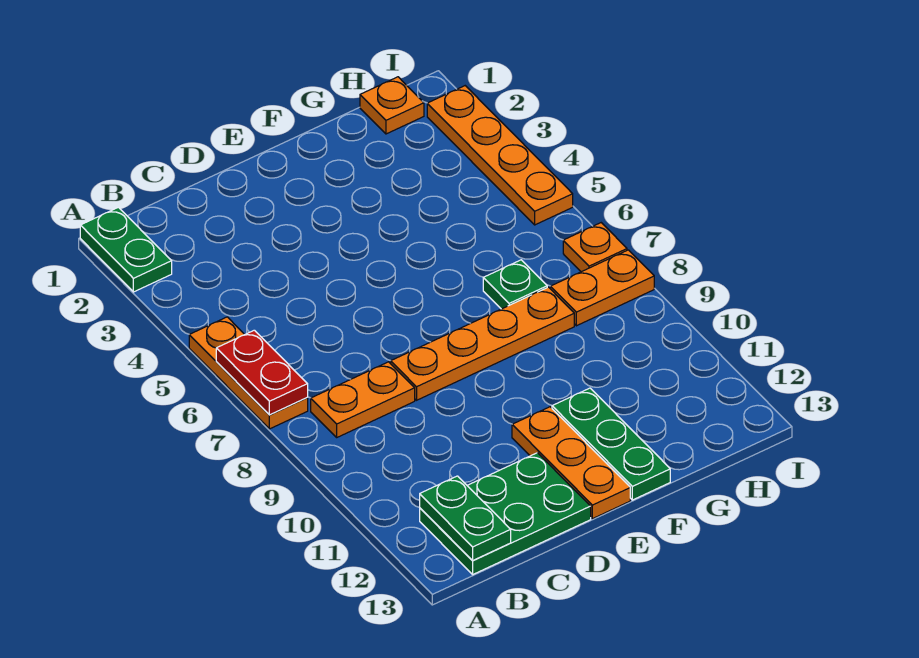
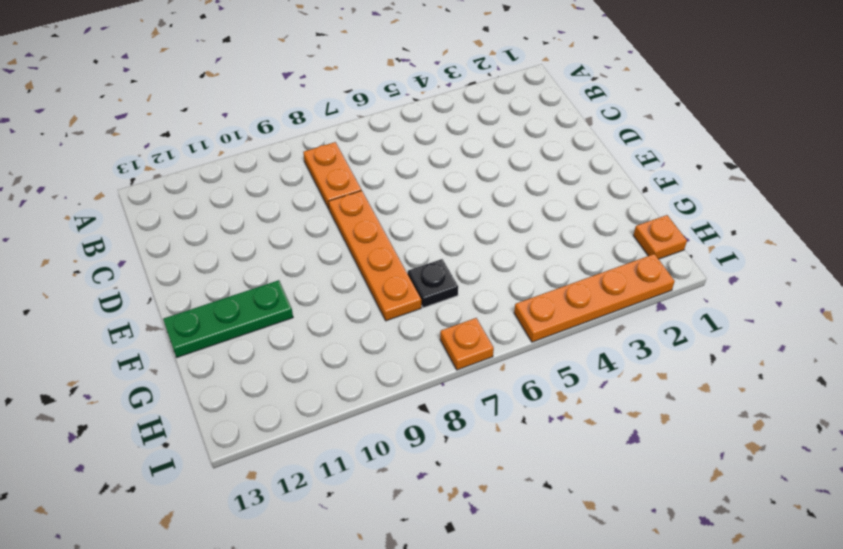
black plate G7 level 1 -> green plate G7 level 1
none -> green plate A1:A2 level 1
none -> orange plate A5:A7 level 1
none -> green plate B12:D13 level 1

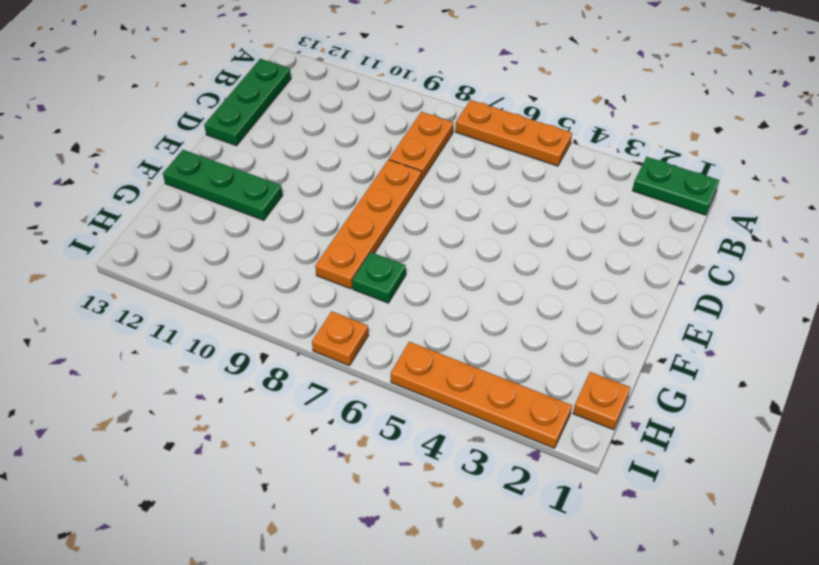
green plate B13:D13 level 1 -> green plate B12:D13 level 1
none -> orange plate E11:E13 level 1
none -> orange plate H8:I8 level 1
none -> red plate A6:A7 level 2

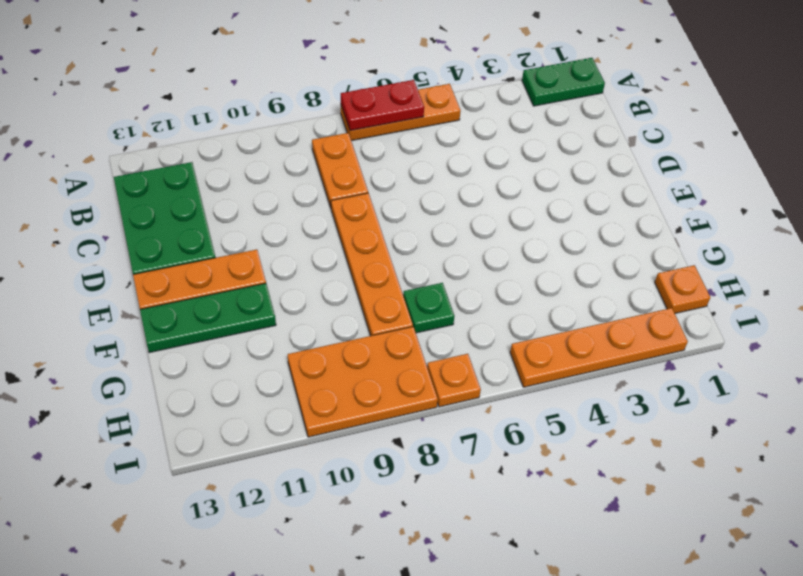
orange plate H8:I10 level 1 -> orange plate H8:I8 level 1
none -> green plate B12:B13 level 2

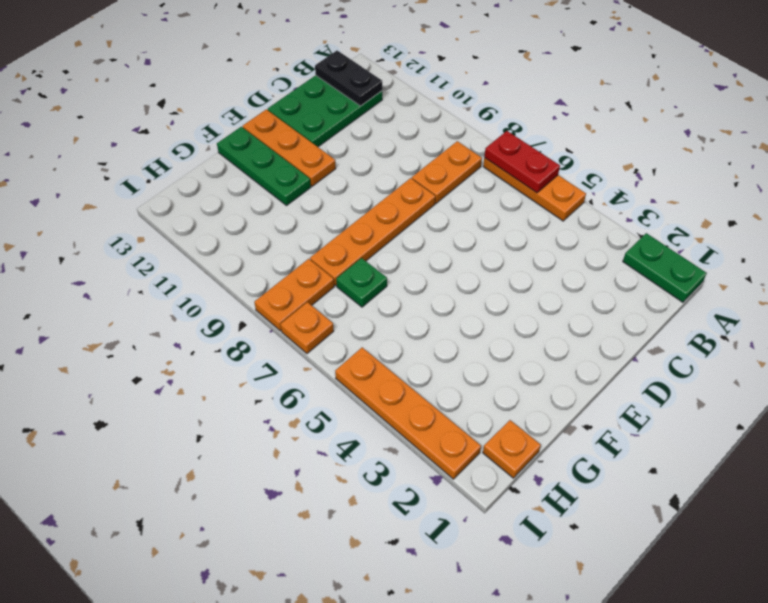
black plate B12:B13 level 2 -> green plate B12:B13 level 2

